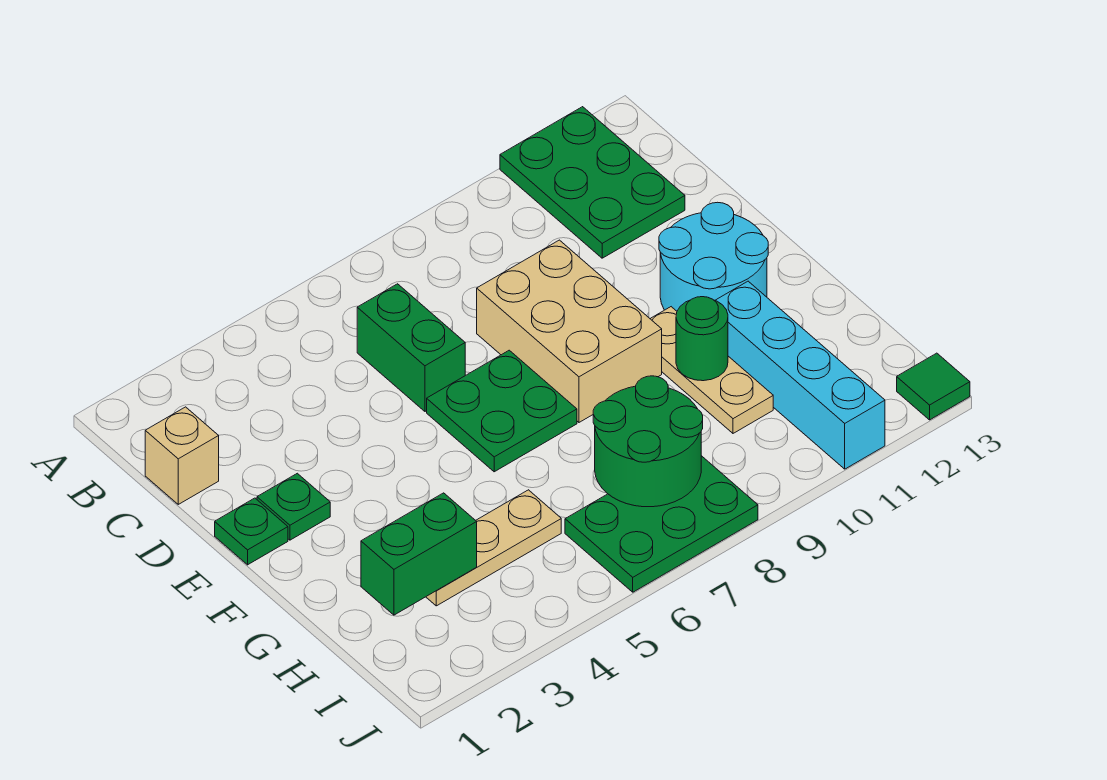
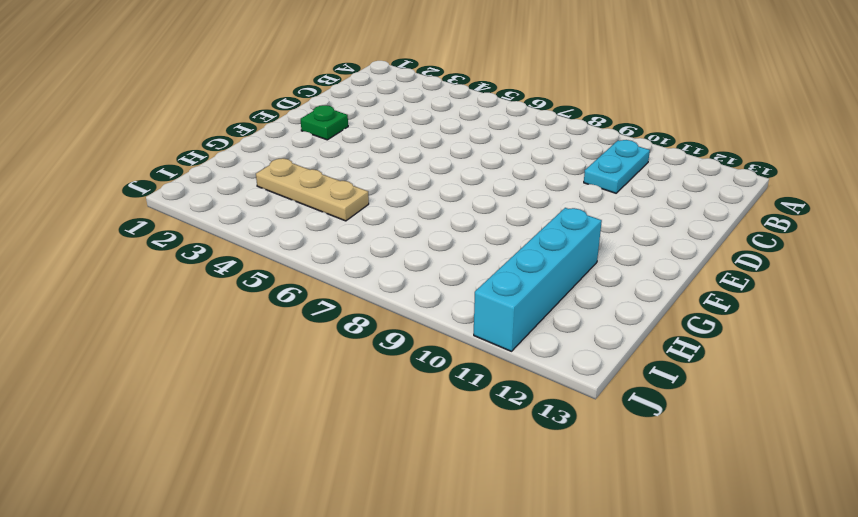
cyan plate B10:C10 level 1 -> none
none -> green plate A11:C12 level 1
none -> tan brick C1 level 1
none -> green brick C6:D6 level 1

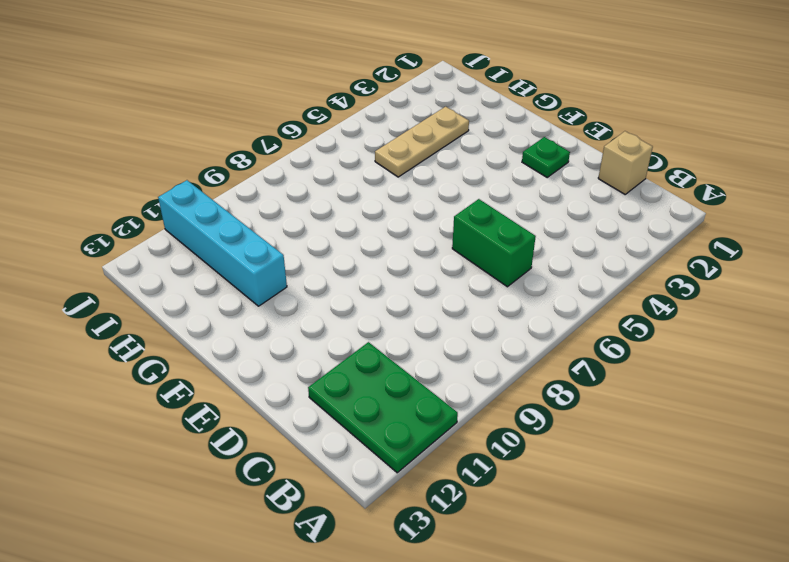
none -> tan brick D8:F9 level 1
none -> green plate E1 level 1
none -> green plate E6:F7 level 1

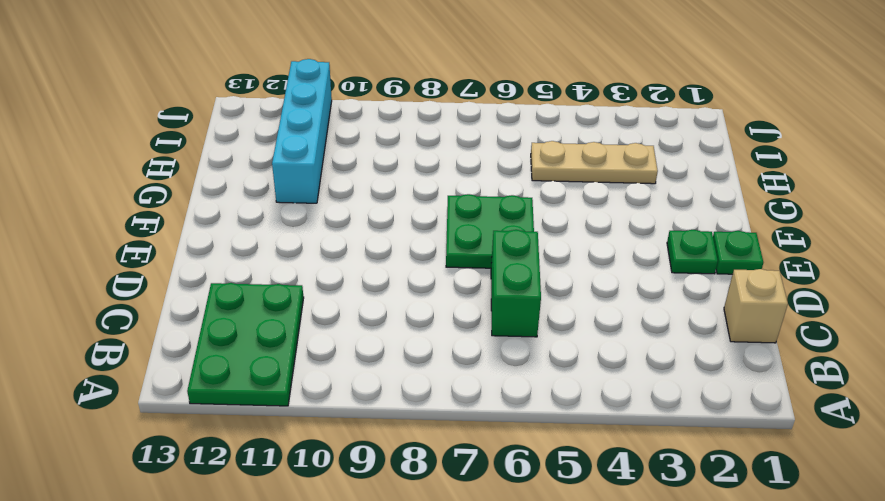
none -> tan brick D8:F9 level 1
none -> cyan round brick E11:F12 level 1
none -> tan plate F10:H10 level 1

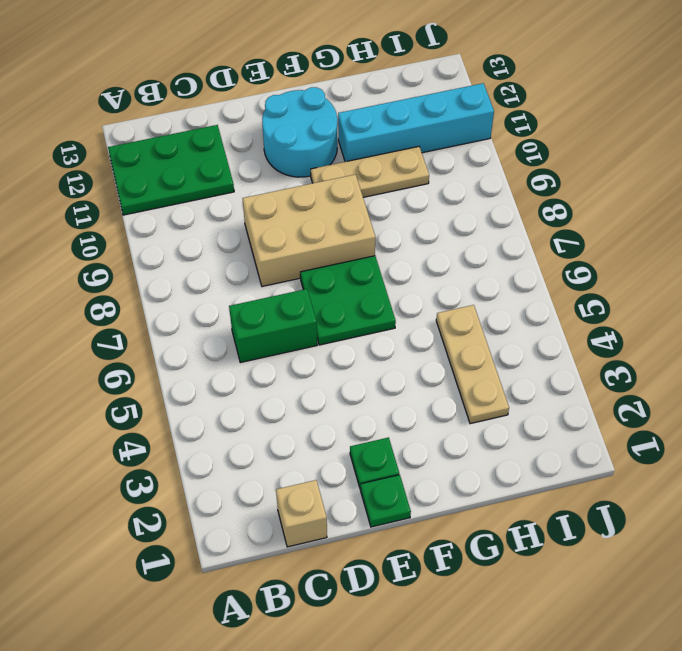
none -> green plate I6:J8 level 1
none -> green tile J13 level 1
none -> green round brick G10 level 2

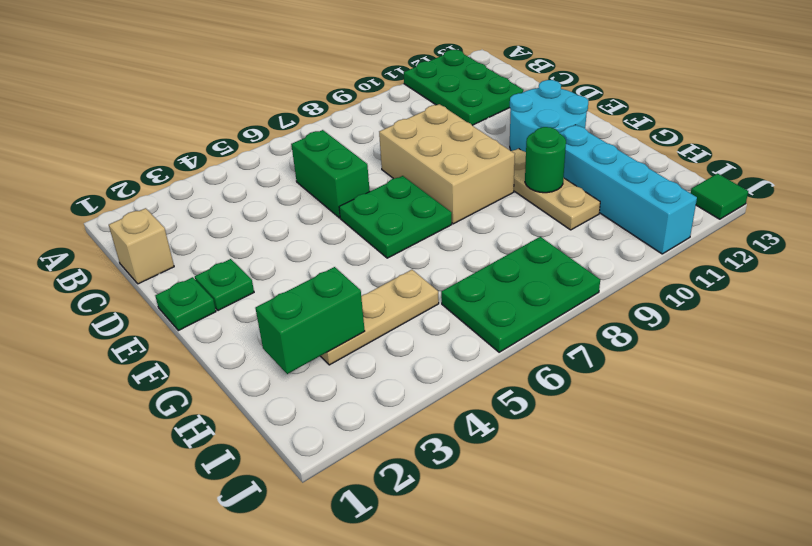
none -> green round brick H7:I8 level 2

